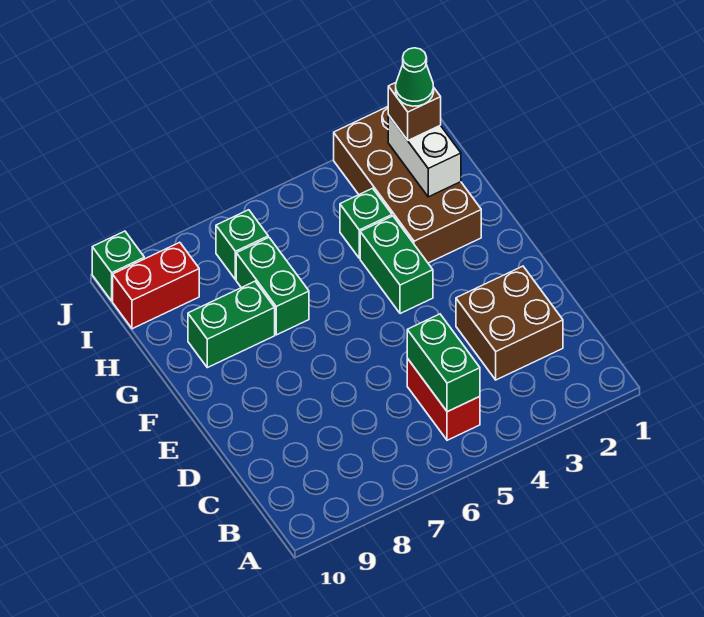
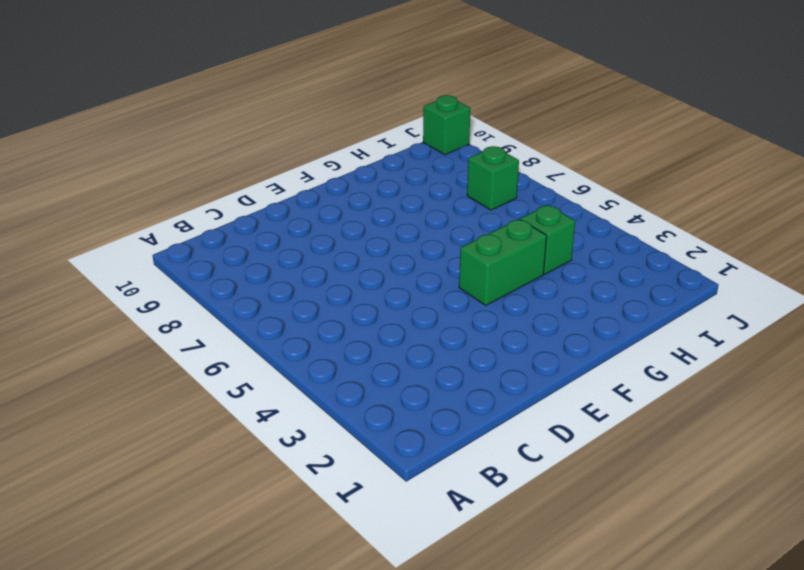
none -> red brick B5:C5 level 1
none -> brown brick C2:D3 level 1
none -> brown brick G2:J3 level 1

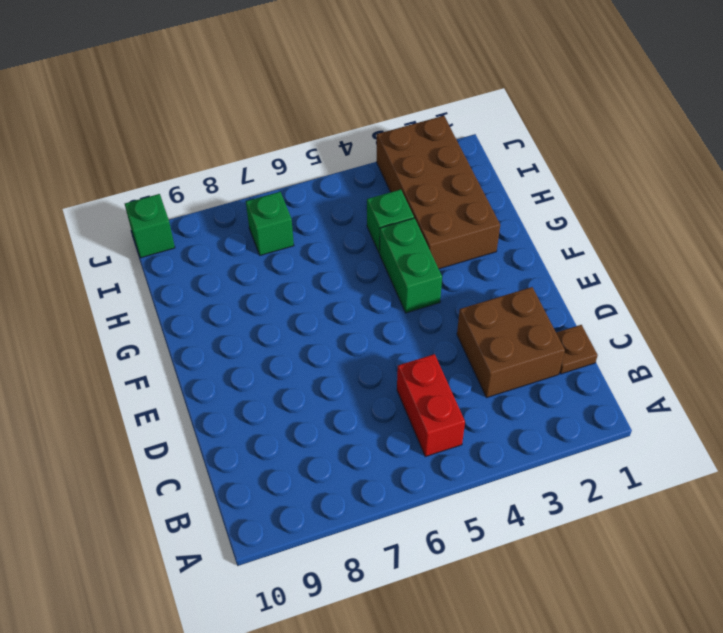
brown plate C1 level 1 -> none
none -> green brick G7:H7 level 1
none -> green brick G8:G9 level 1
none -> red brick I9:I10 level 1

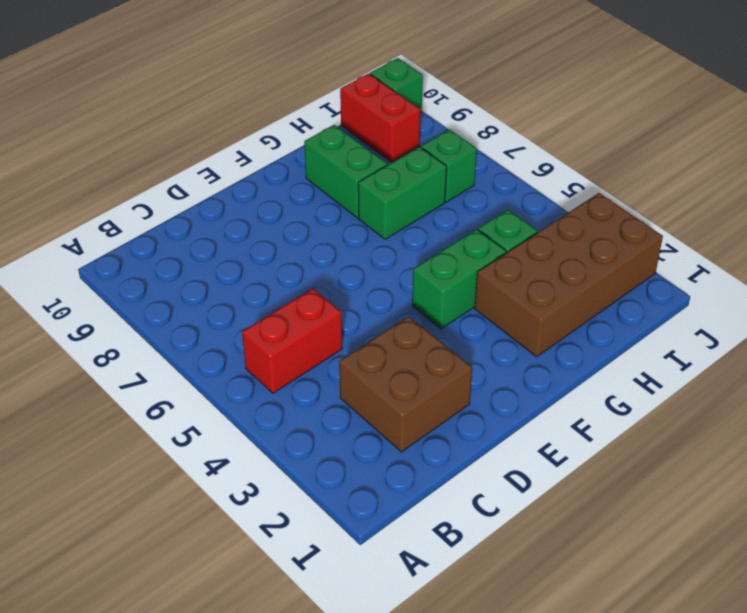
none -> green brick B5:C5 level 2
none -> white brick H2:I2 level 2
none -> brown brick I2 level 3

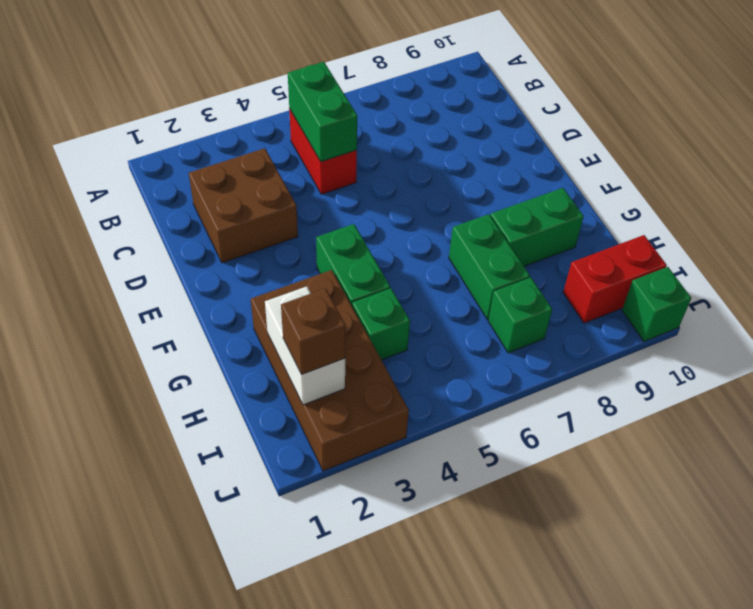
none -> green cone I2 level 4

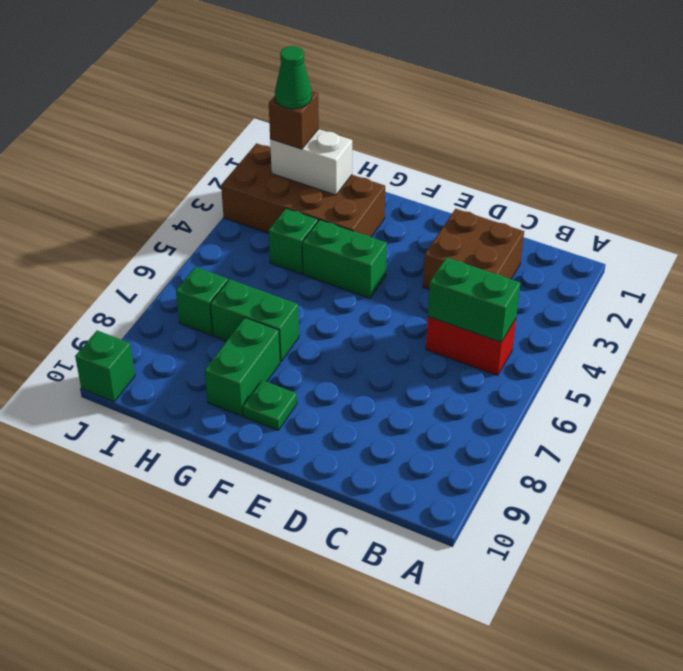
green plate F9 level 1 -> none
none -> red brick I9:I10 level 1

